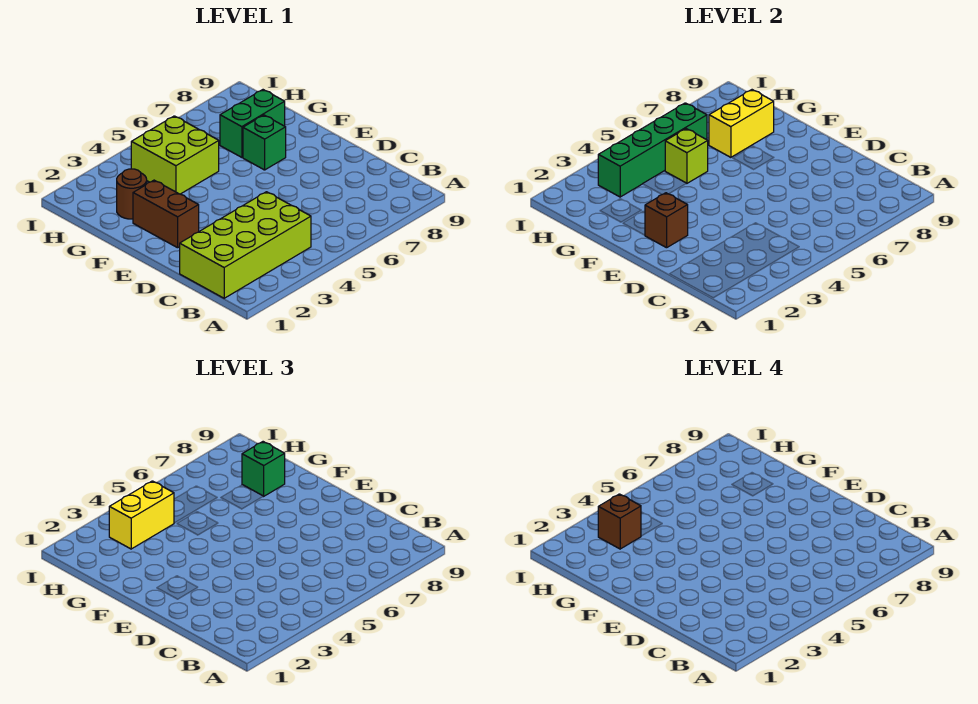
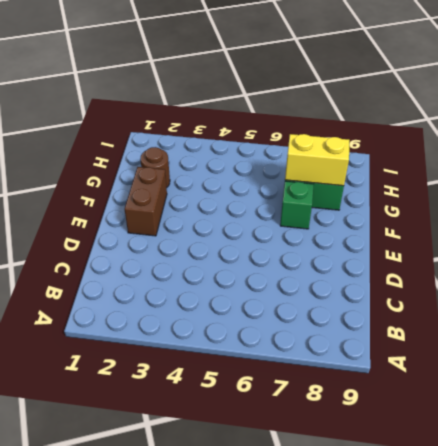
none -> lime brick B1:C4 level 1
none -> lime brick G4:H5 level 1
none -> brown brick E2 level 2

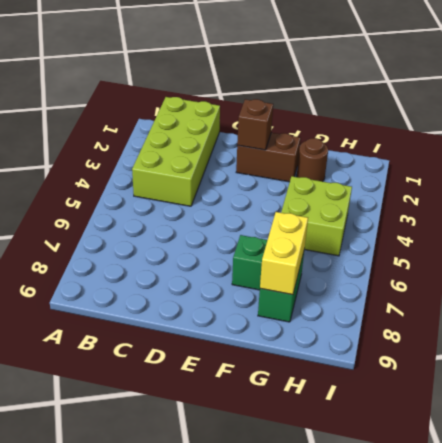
none -> lime brick G5 level 2
none -> green brick H3:H6 level 2
none -> green brick G8 level 3

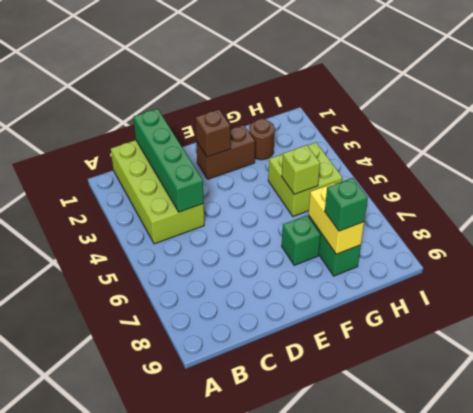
green brick C1:C4 level 2 -> green brick H3:H6 level 2
none -> yellow brick H3:H4 level 3
none -> brown brick H3 level 4

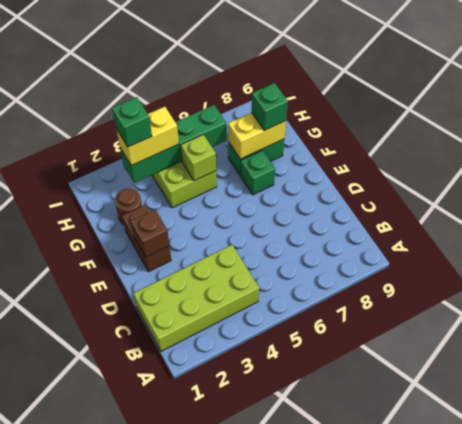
green brick H3 level 4 -> brown brick H3 level 4

